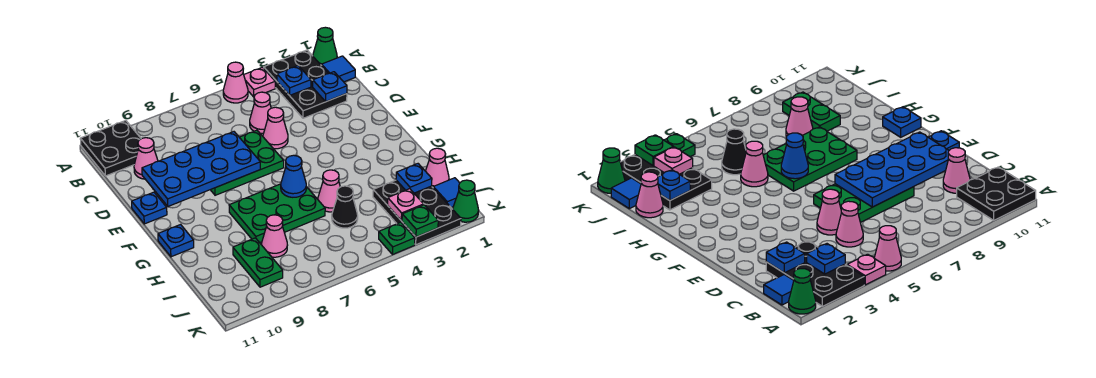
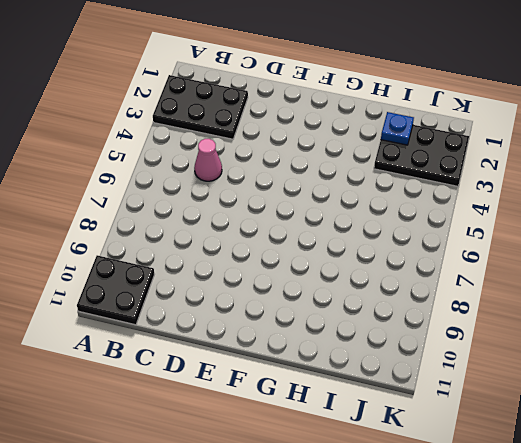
none -> green cone A1 level 1
none -> pink plate A4 level 1
none -> pink cone A5 level 1

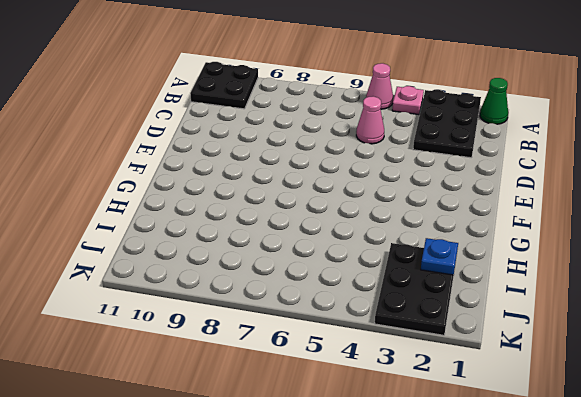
none -> blue tile B1 level 1
none -> pink cone C10 level 1
none -> pink cone D5 level 1

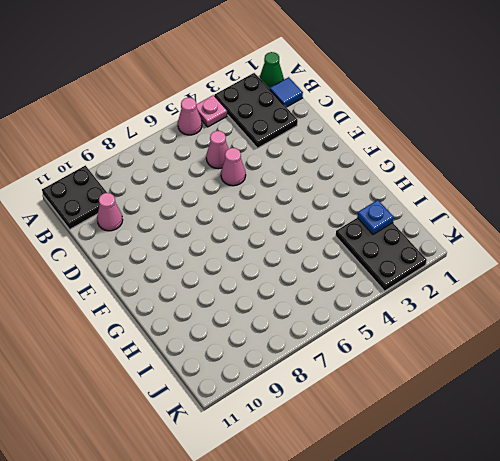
none -> green plate D6:E8 level 1
none -> blue plate E11 level 1
none -> green plate G6:H8 level 1

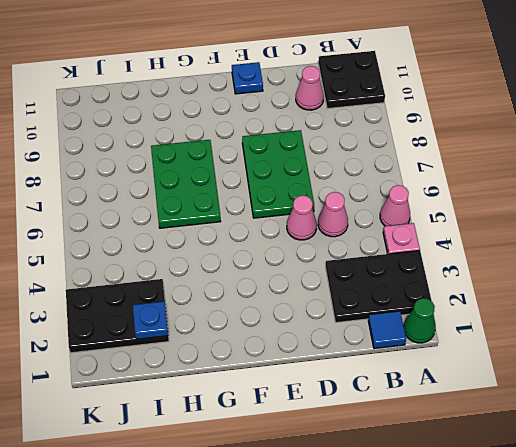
none -> blue plate G11 level 1
none -> pink cone H5 level 1
none -> pink cone I1 level 1

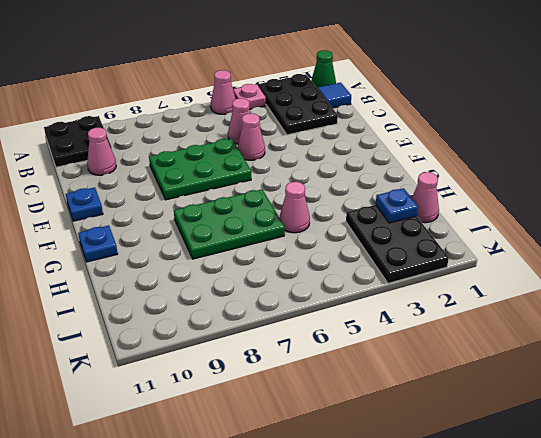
none -> black cone I5 level 1
none -> pink cone I8 level 1
none -> green plate I9:J9 level 1

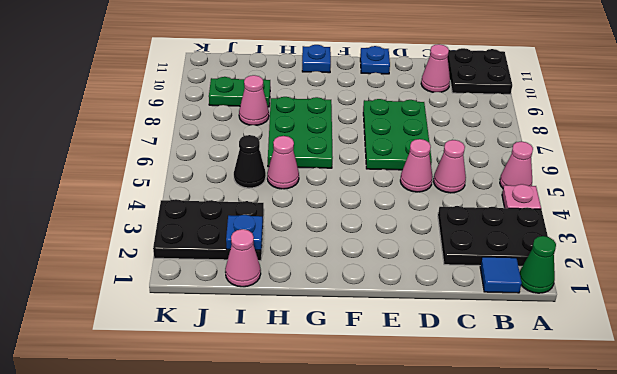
none -> blue tile J1 level 1
none -> green cone K1 level 1
none -> green plate K4 level 1

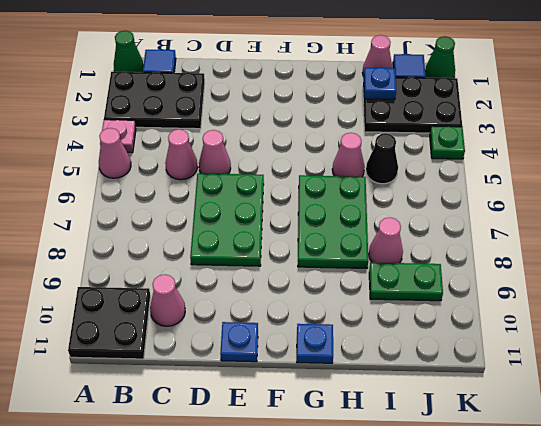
none -> blue plate B3 level 2
none -> blue plate C2 level 2
none -> blue plate D7:E10 level 2

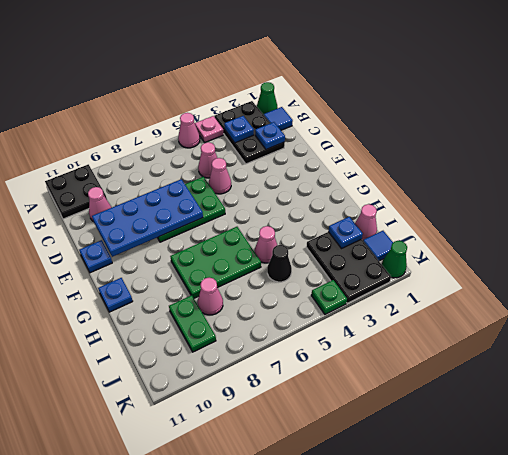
none -> blue cone G6 level 2
none -> pink plate J3 level 2
none -> green plate K3 level 2

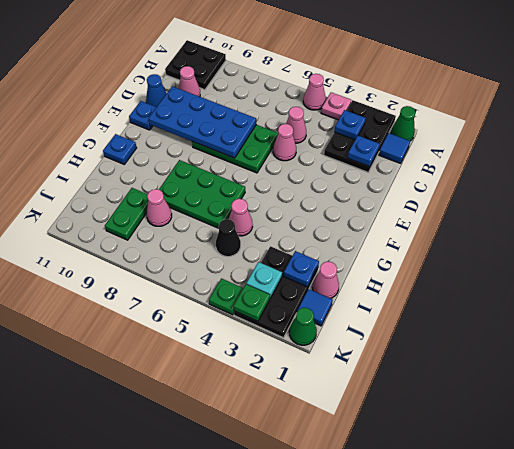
blue cone D11 level 1 -> blue cone G6 level 2
cyan plate J3 level 2 -> pink plate J3 level 2

